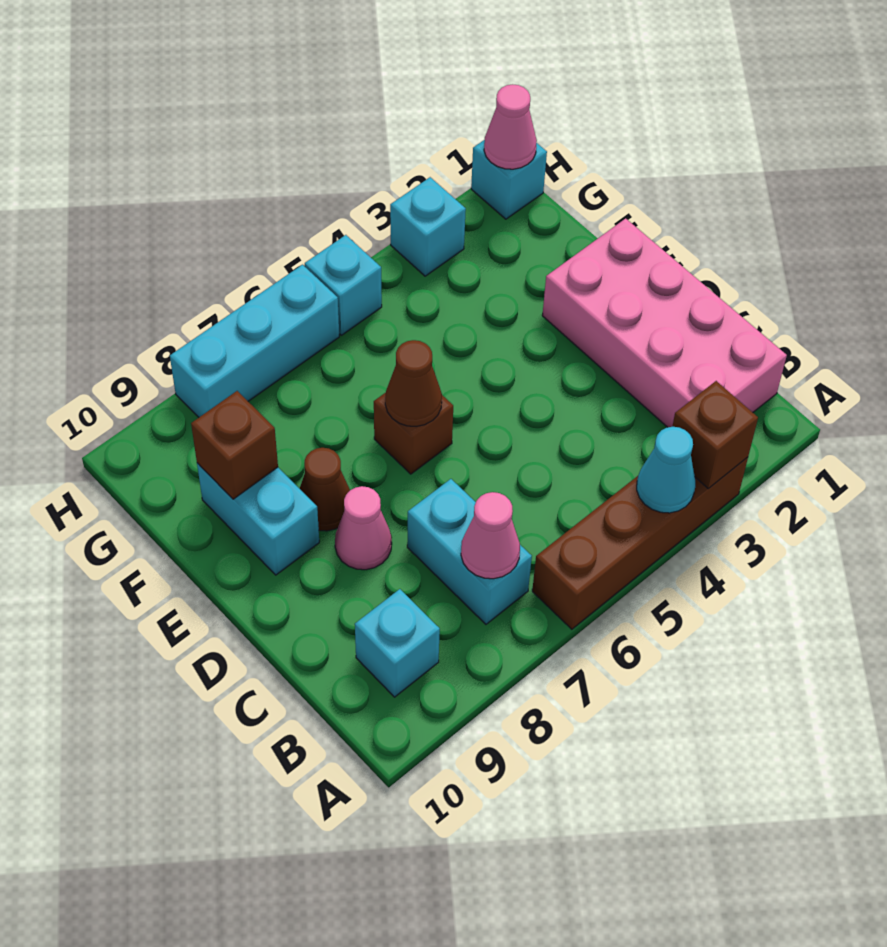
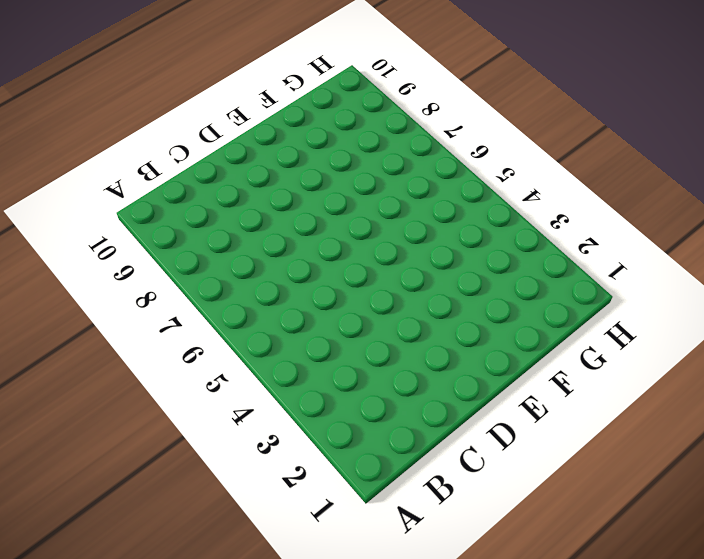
none -> brown brick A3:A6 level 1
none -> pink brick B1:E2 level 1
none -> cyan brick B7:C7 level 1

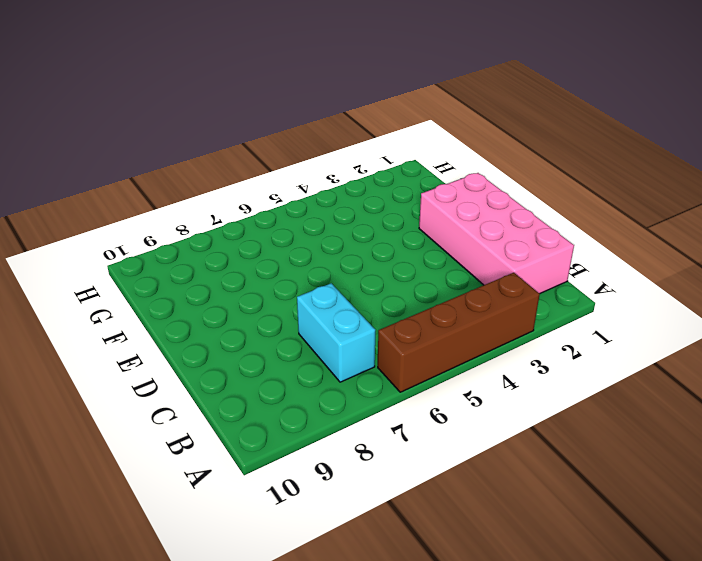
none -> cyan brick B9 level 1
none -> pink cone D8 level 1
none -> brown brick E6 level 1

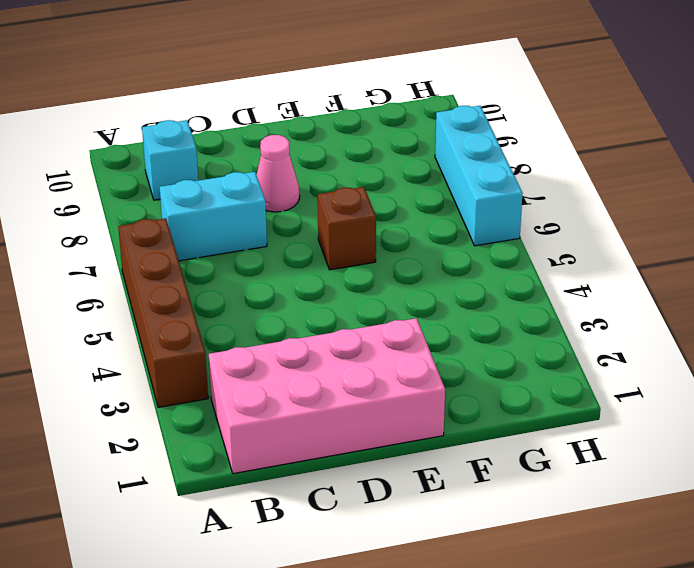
none -> brown cone E8 level 1
none -> cyan brick E9:F9 level 1
none -> cyan brick H1 level 1

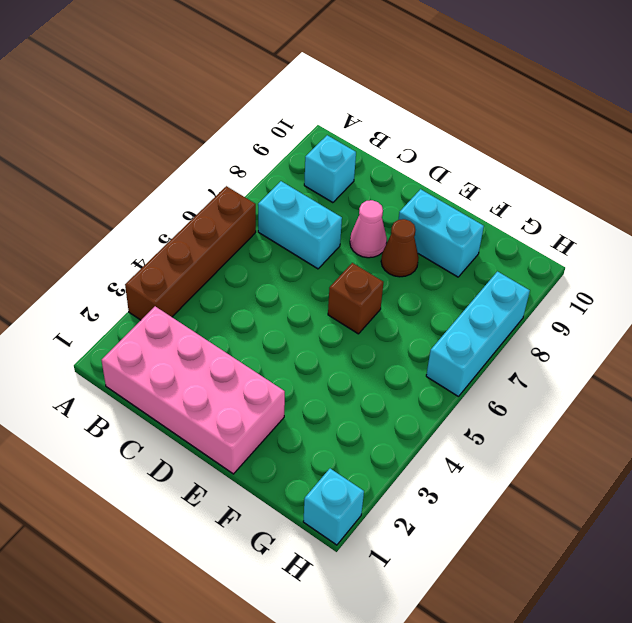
none -> cyan brick H3 level 1
none -> cyan brick H5 level 1
none -> brown brick A3 level 2

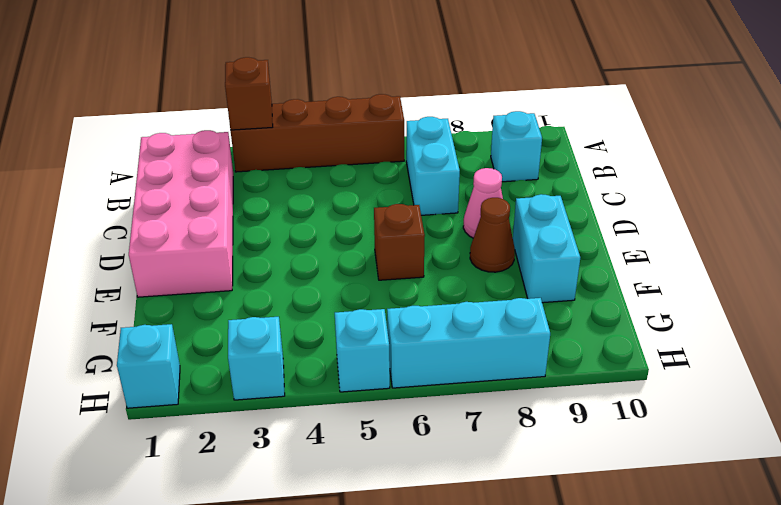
none -> cyan cone A4 level 2
none -> pink cone B7 level 2
none -> brown cone E6 level 2

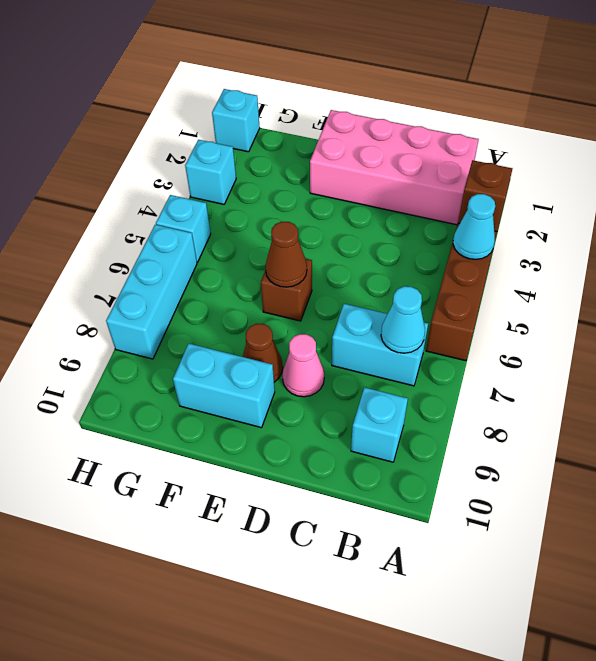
cyan cone B7 level 2 -> pink cone B7 level 2
none -> brown brick F9 level 2
none -> pink cone H1 level 2

